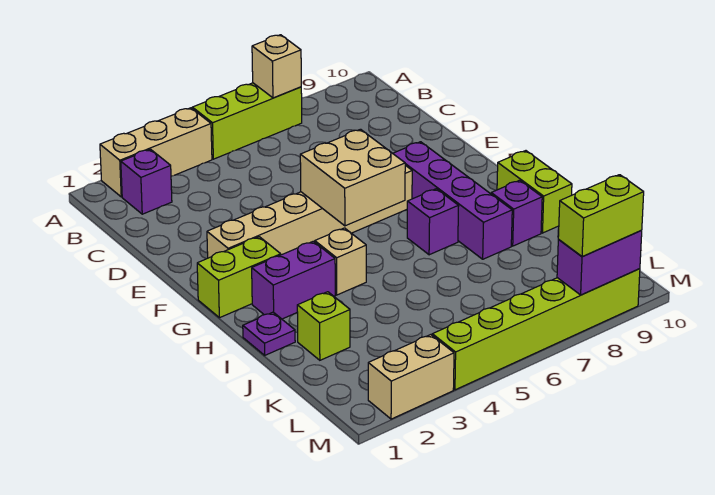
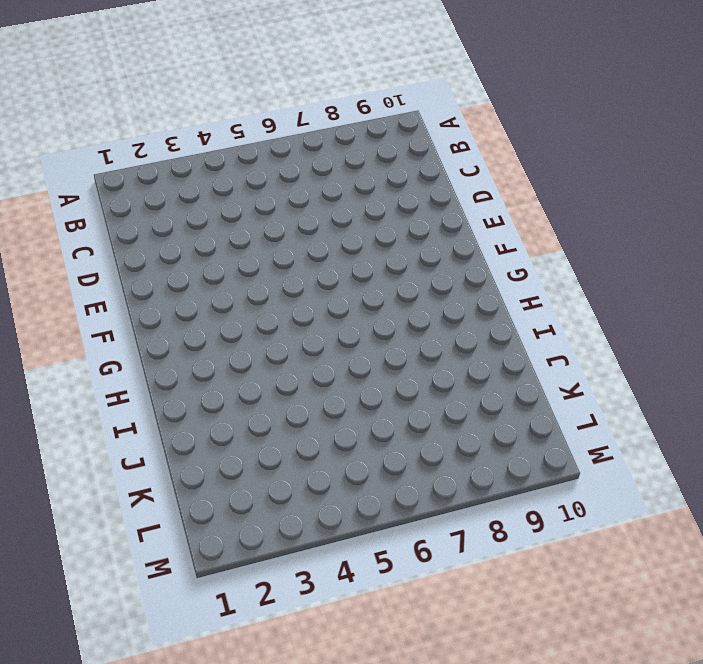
none -> tan brick A2:A4 level 1
none -> lime brick A5:A7 level 1
none -> purple brick B2 level 1

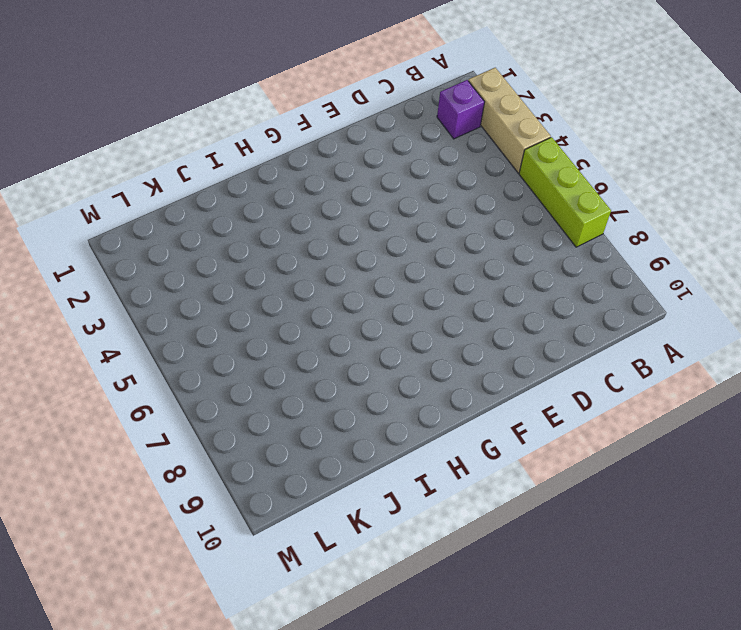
none -> tan brick F2:F7 level 1
none -> purple brick F8:I8 level 1
none -> lime brick G1:G2 level 1

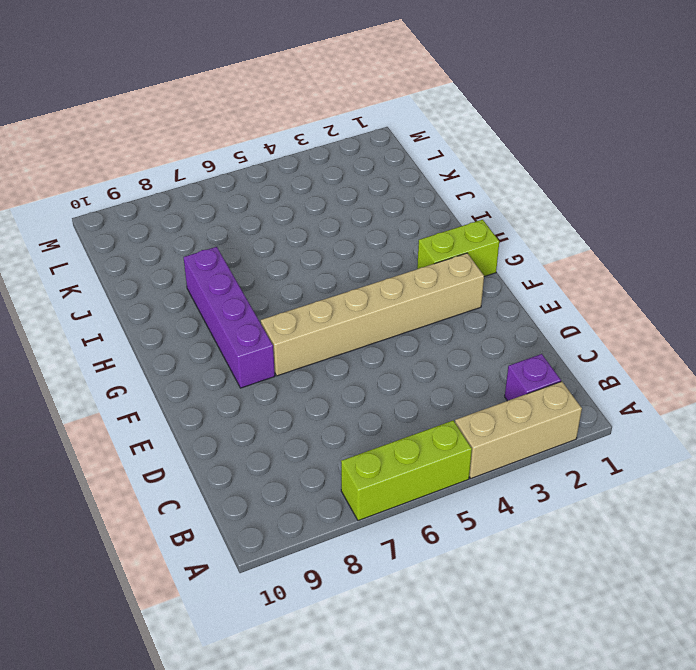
none -> purple brick H2:H3 level 1
none -> tan brick H4 level 1
none -> purple brick H7 level 1

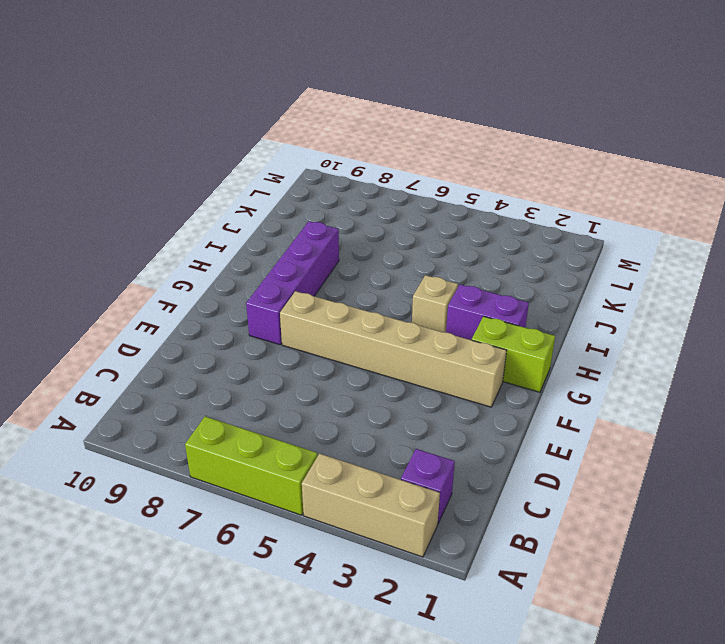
none -> purple brick H7 level 1
none -> lime brick H10:I10 level 1
none -> purple plate I1 level 1

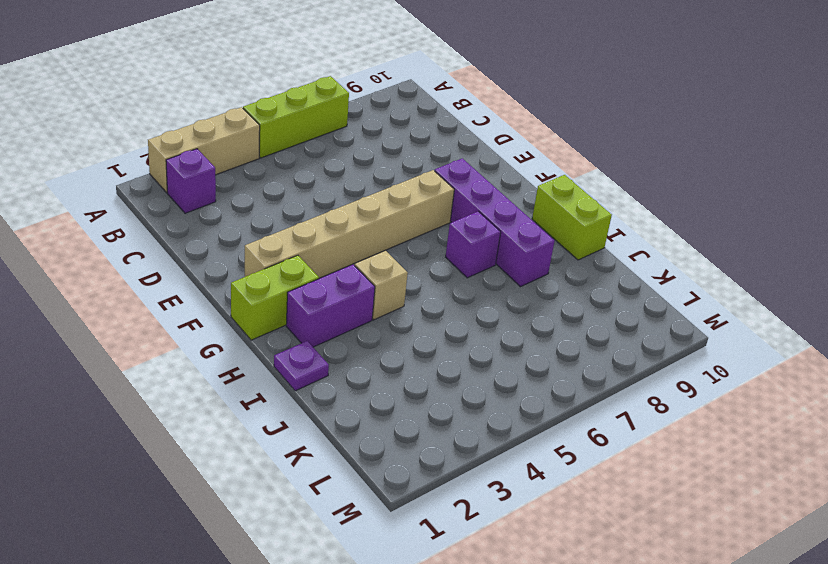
none -> purple brick I9 level 1
none -> lime brick J2 level 1
none -> tan brick M2:M3 level 1

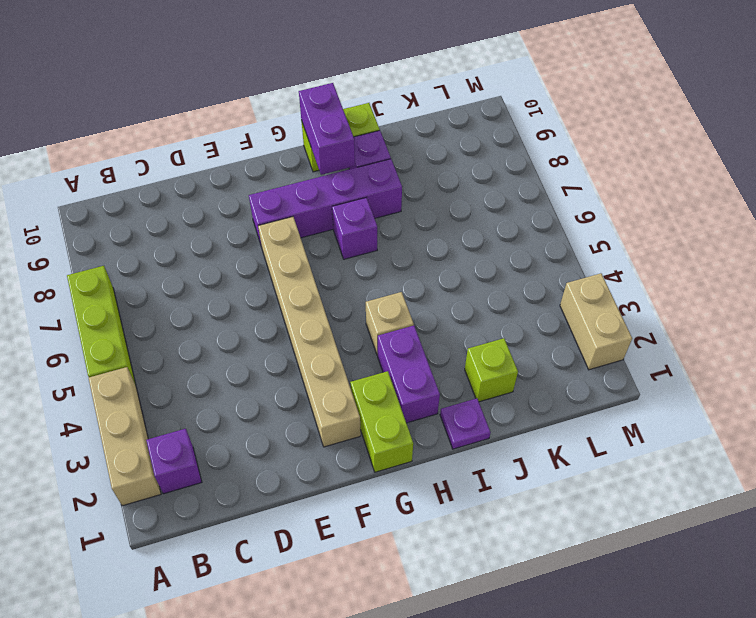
purple brick H9:H10 level 2 -> purple brick M8:M9 level 2
none -> lime brick M4:M9 level 1
none -> tan brick A7 level 2
none -> tan brick F5:G6 level 2

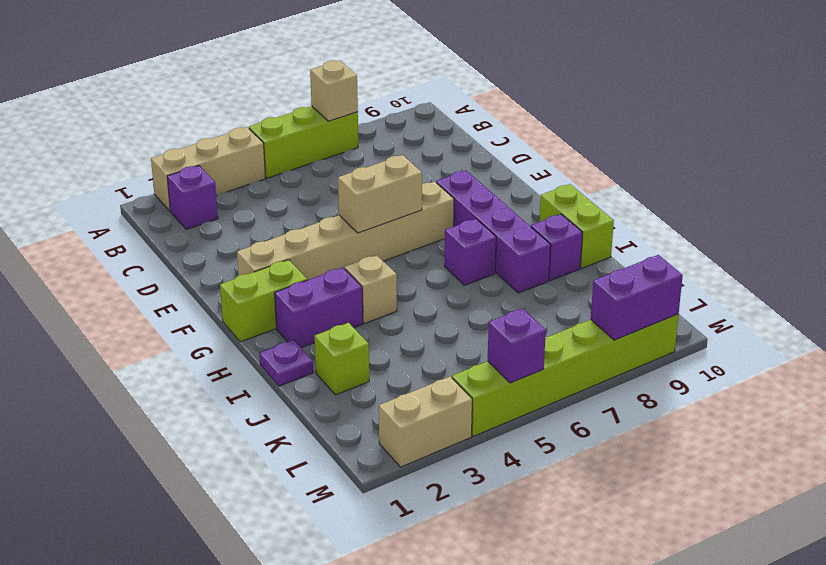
tan brick F5:F6 level 2 -> tan brick F5:G6 level 2
purple brick M5 level 2 -> none
none -> lime brick M8:M9 level 3

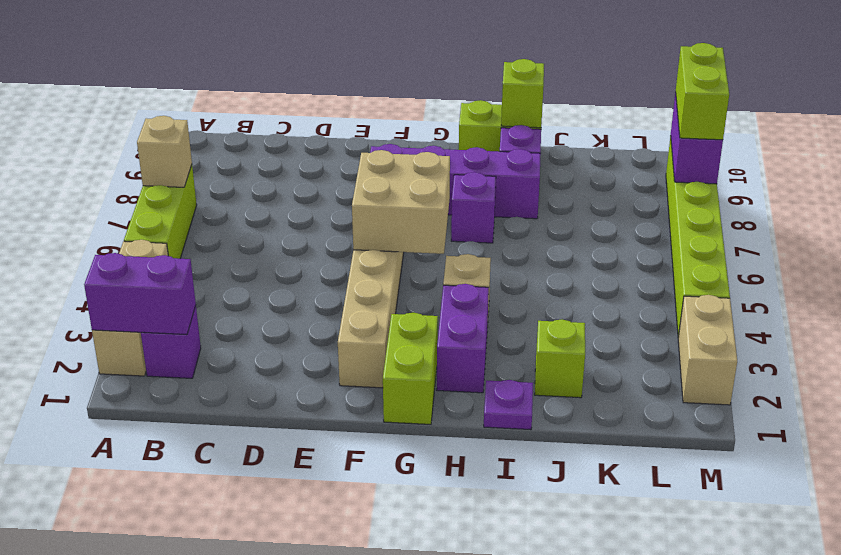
purple brick A2:B2 level 2 -> none
lime brick I10 level 2 -> none

